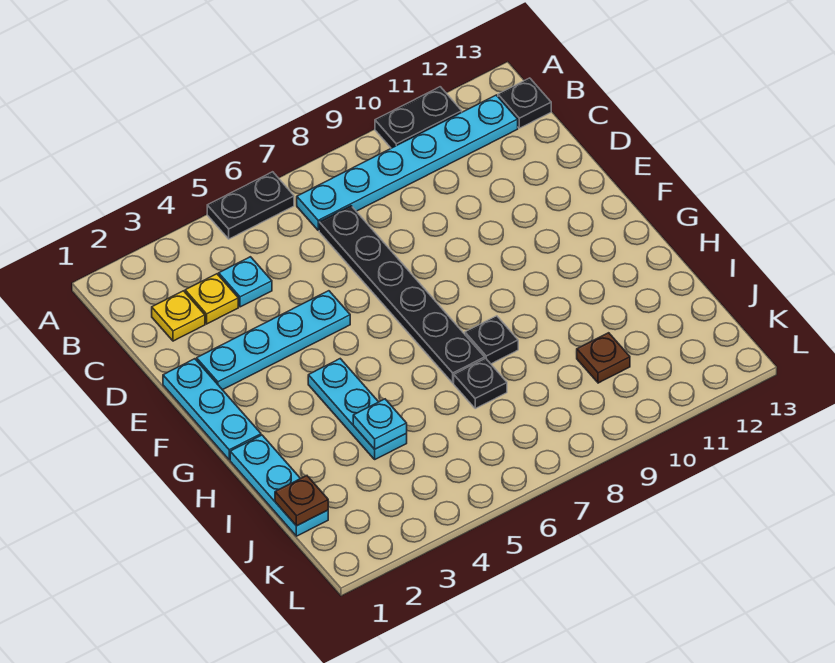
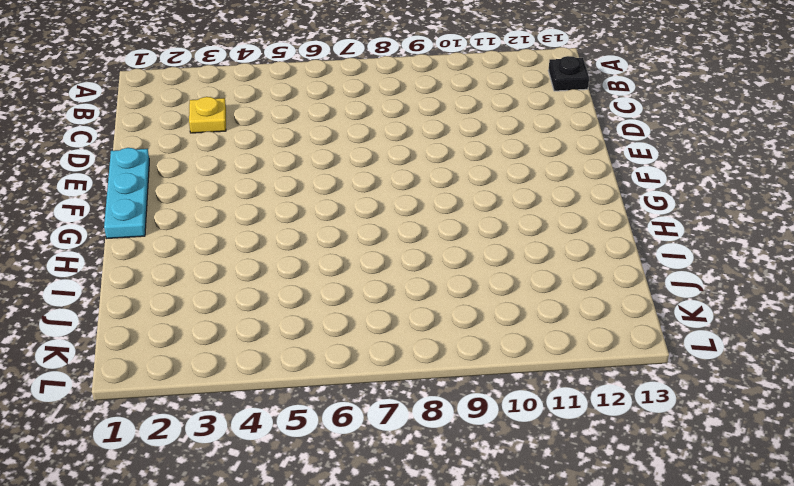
none -> black plate A5:A6 level 1
none -> black plate A10:A11 level 1
none -> cyan plate B7:B12 level 1

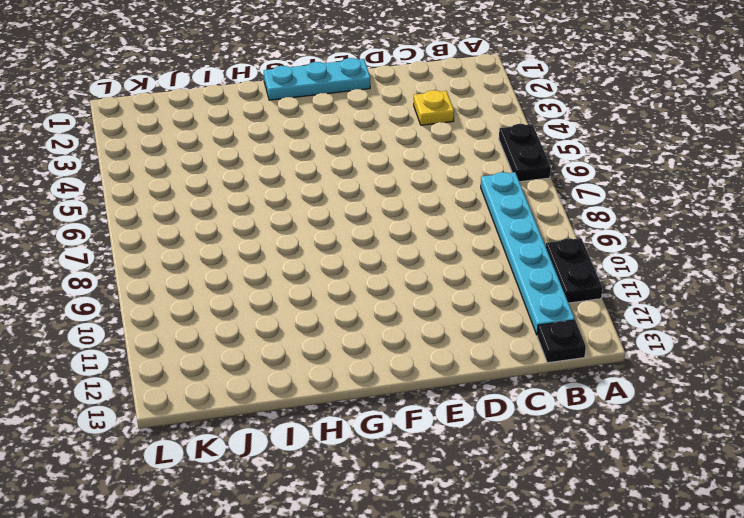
none -> yellow plate C2 level 1
none -> cyan plate C4 level 1
none -> black plate C7:H7 level 1

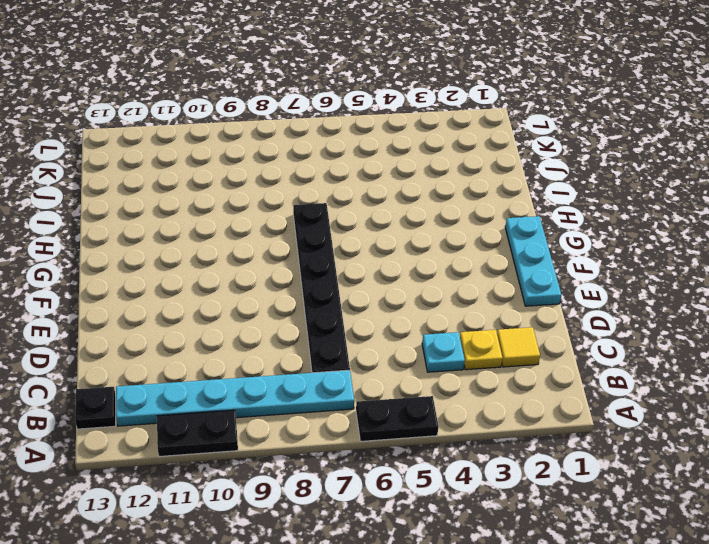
yellow tile C2 level 1 -> yellow plate C2 level 1
none -> cyan plate E2:E5 level 1
none -> cyan plate G4:I4 level 1
none -> cyan plate H1:J1 level 1

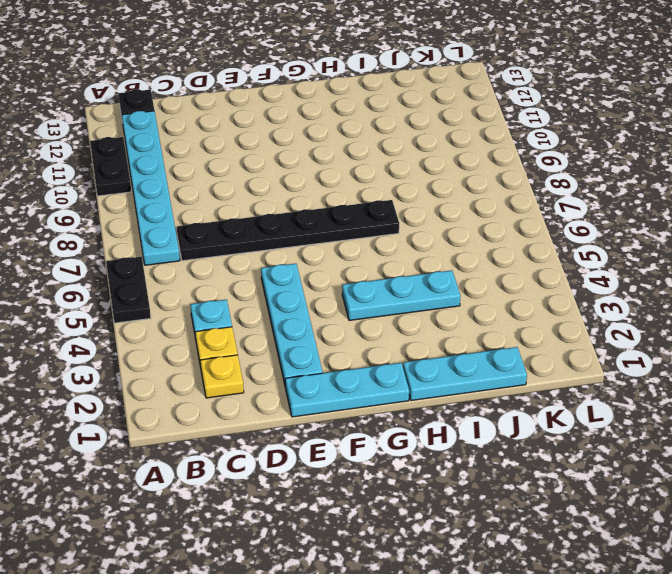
none -> black plate H8 level 1
none -> black plate I7 level 1
none -> brown plate J10 level 1

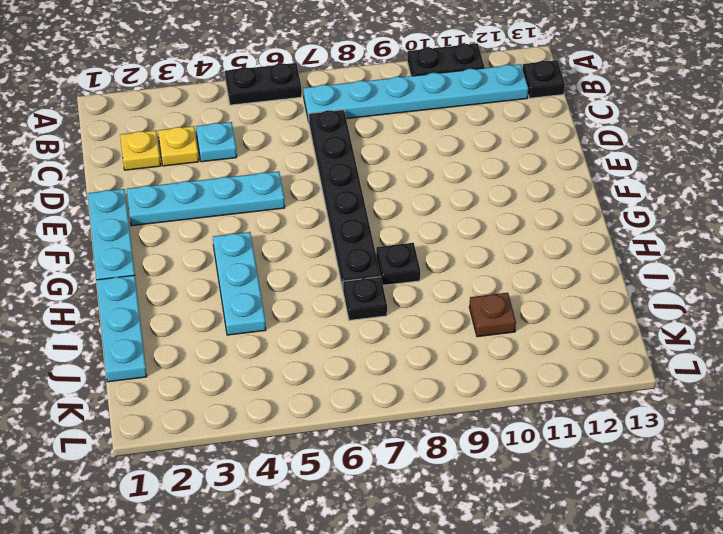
none -> cyan plate I4 level 2
none -> brown plate J1 level 2

